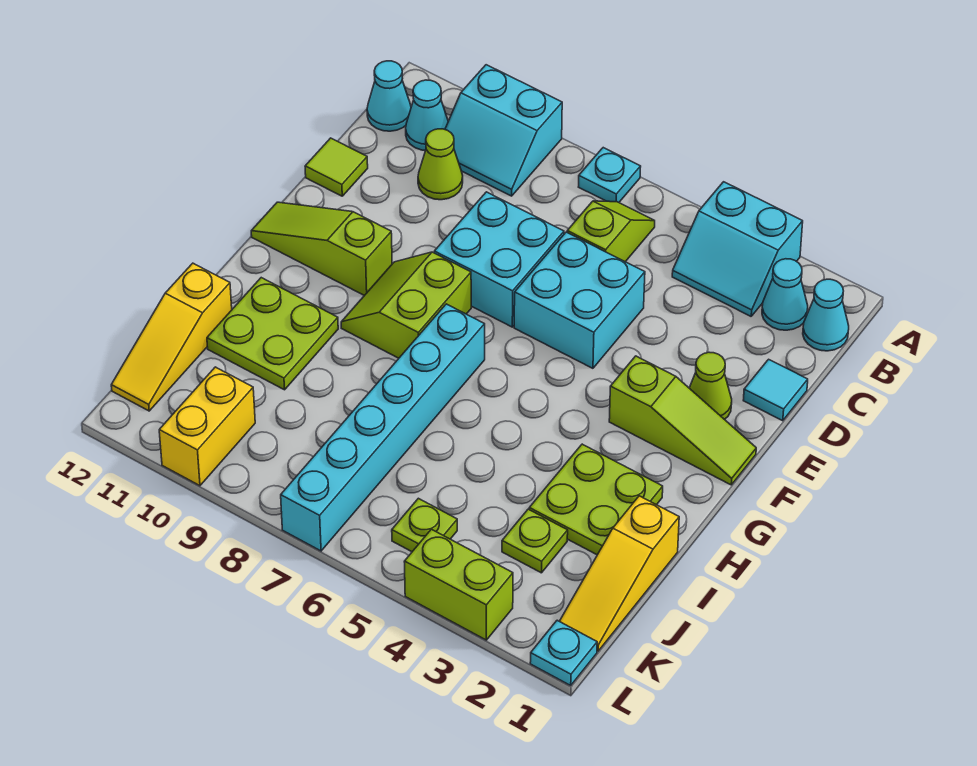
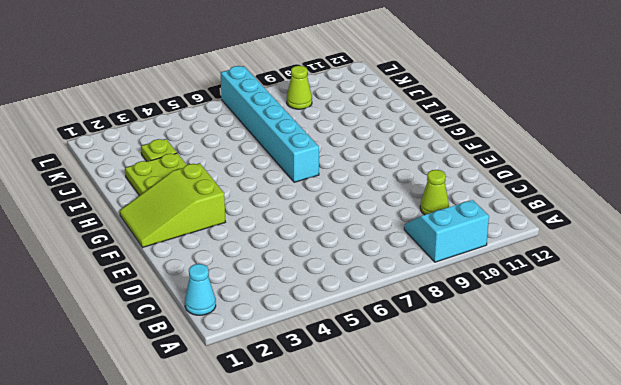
lime slope F1:G3 level 1 top 3 -> lime slope F1:F3 level 1 top 3
lime cone K9 level 1 -> lime cone E2 level 1
none -> cyan slope A3:B4 level 1 top A
none -> cyan plate A7 level 1
none -> cyan cone B2 level 1

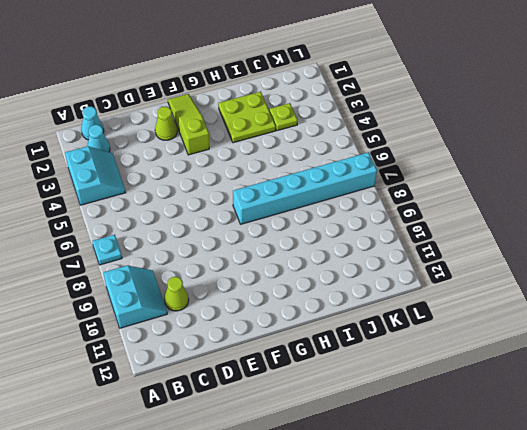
none -> lime slope B6:C6 level 1 top C
none -> cyan cone B11 level 1
none -> cyan cone B12 level 1

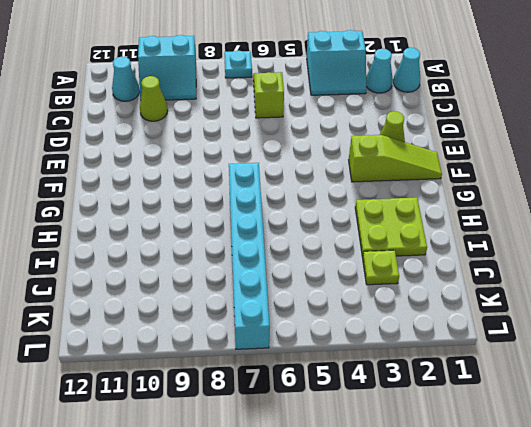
none -> cyan cone B12 level 1
none -> cyan tile D1 level 1
none -> cyan brick D5:E6 level 1

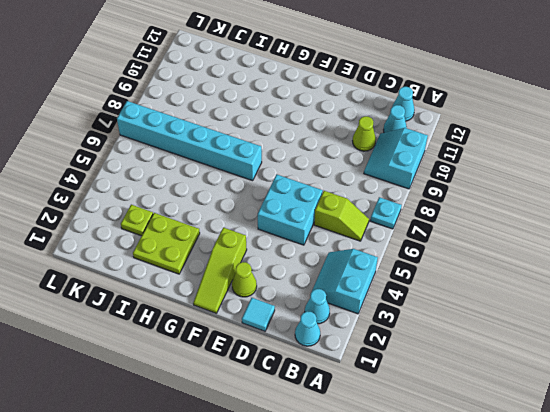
none -> cyan brick D7:E8 level 1
none -> lime tile D12 level 1
none -> lime slope F8:G9 level 1 top 8

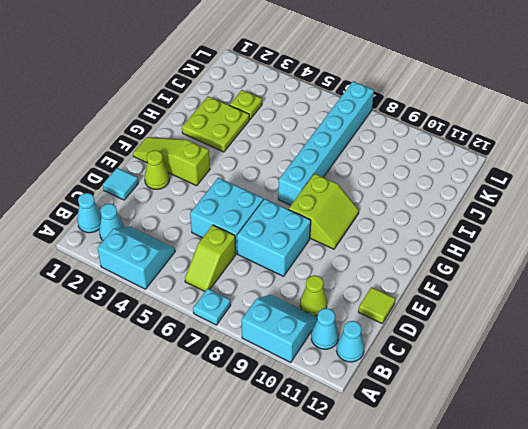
none -> lime slope F10:F12 level 1 top 10
none -> lime plate H10:I11 level 1
none -> yellow slope I1:K1 level 1 top I

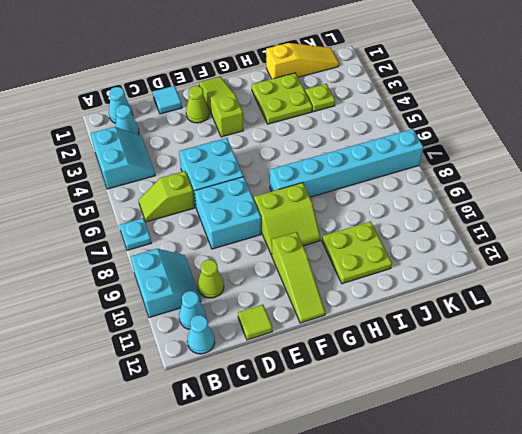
none -> yellow slope I12:K12 level 1 top I
none -> lime plate K5 level 1
none -> yellow brick K10:L10 level 1

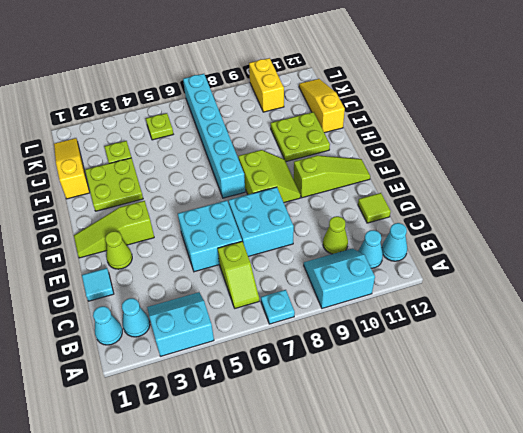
none -> cyan plate L1 level 1
none -> lime brick L3:L4 level 1

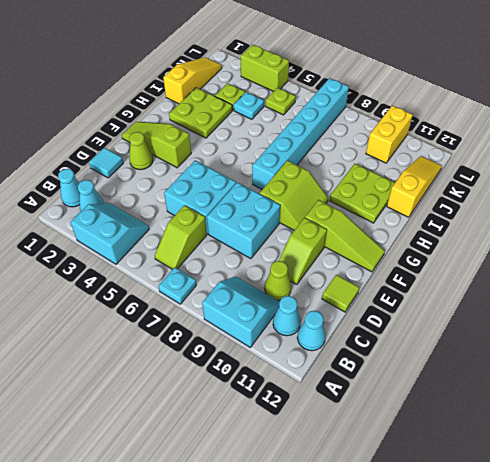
lime slope D10:E10 level 1 top E -> none
cyan plate J4 level 1 -> cyan plate L1 level 1

